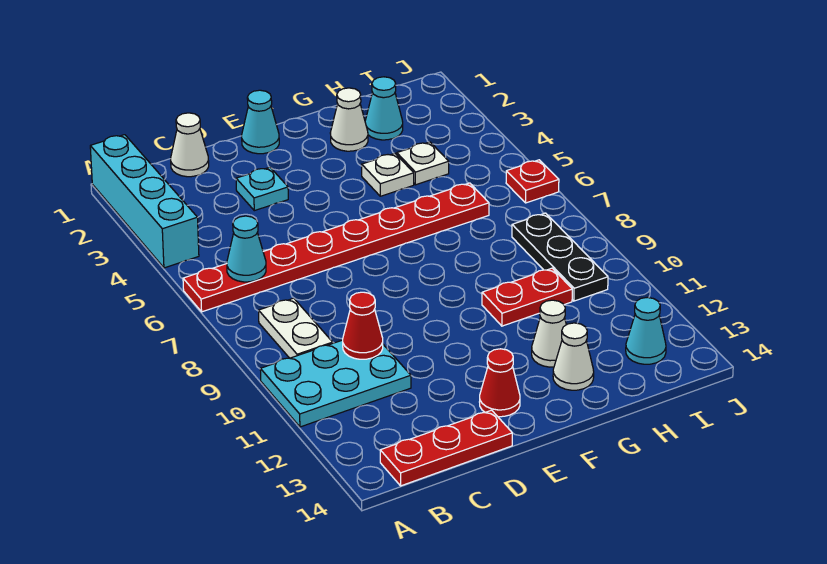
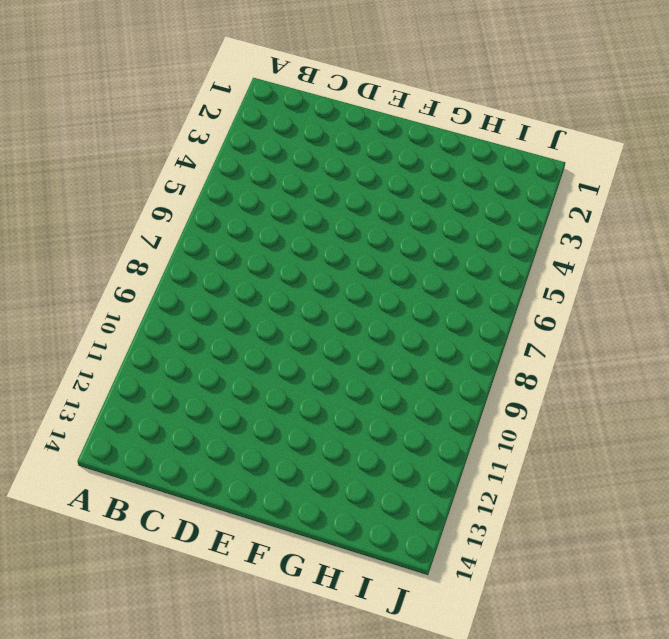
none -> cyan brick A1:A4 level 1
none -> red plate A6:H6 level 1
none -> cyan plate A10:C11 level 1

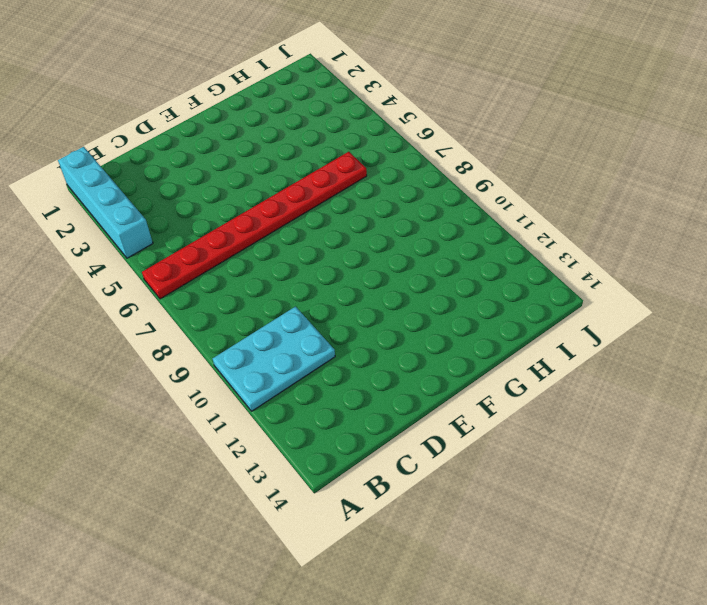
none -> white plate B8:B9 level 1
none -> red plate B14:D14 level 1
none -> white cone C1 level 1

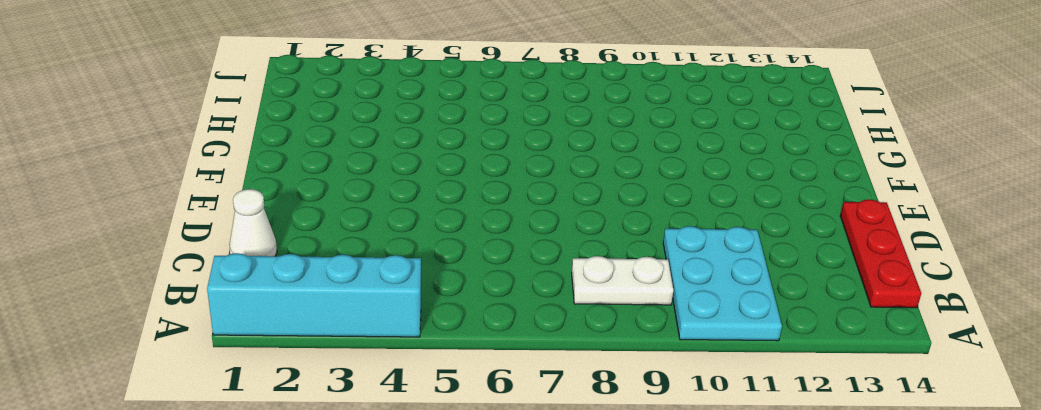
none -> red plate A6:H6 level 1
none -> cyan plate D3 level 1
none -> cyan cone E1 level 1

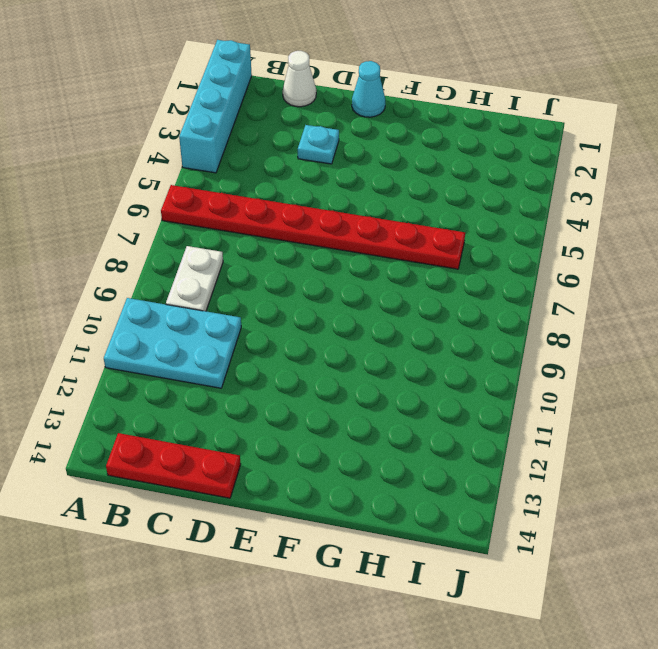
none -> red cone E13 level 1
none -> white cone G2 level 1
none -> white plate G4 level 1

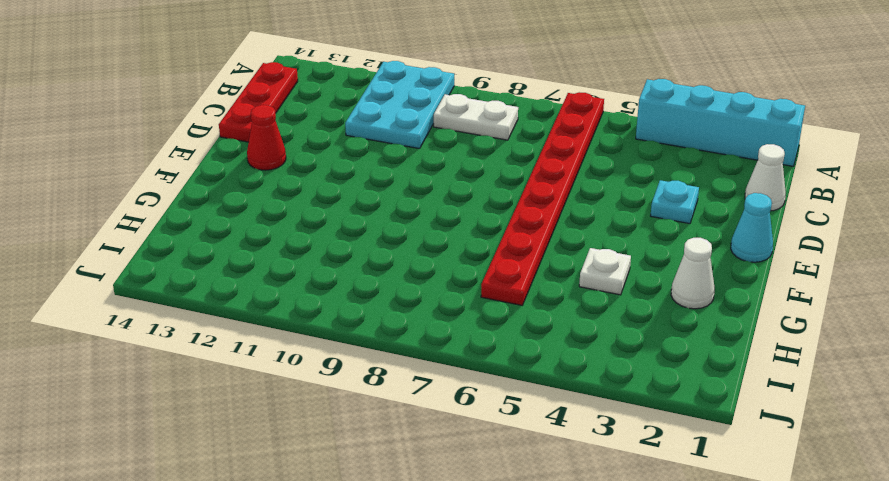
none -> red plate G10:H10 level 1
none -> white cone G12 level 1
none -> white cone G13 level 1

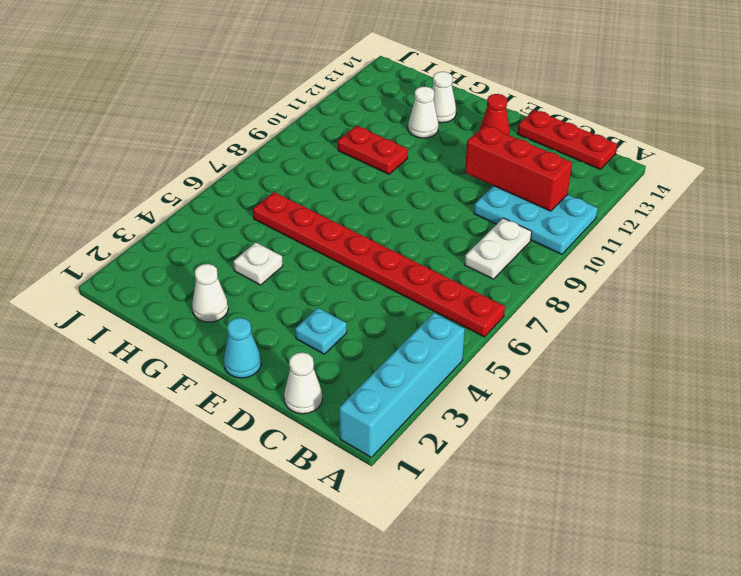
red brick B11:D11 level 2 -> none
none -> cyan cone H2 level 1
none -> white plate H4 level 1
none -> black plate I8:I10 level 1

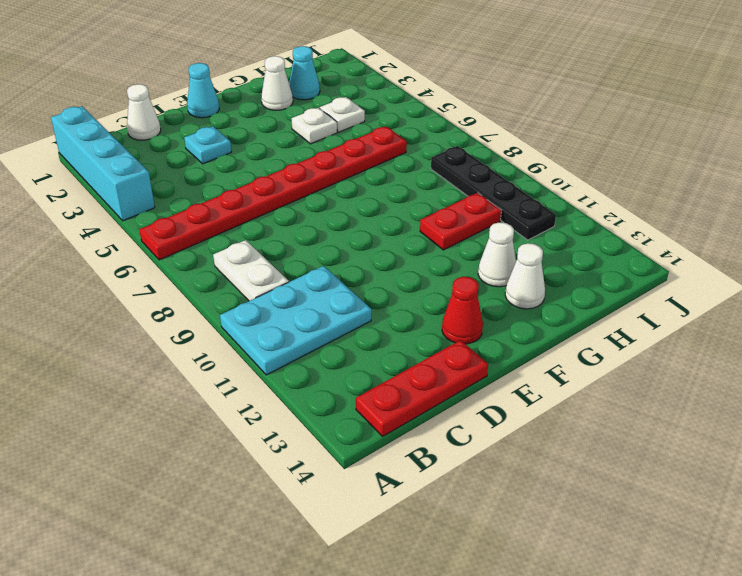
black plate I8:I11 level 1 -> black plate I8:I10 level 1
none -> cyan cone I13 level 1
none -> red plate J6 level 1
none -> cyan cone B6 level 2

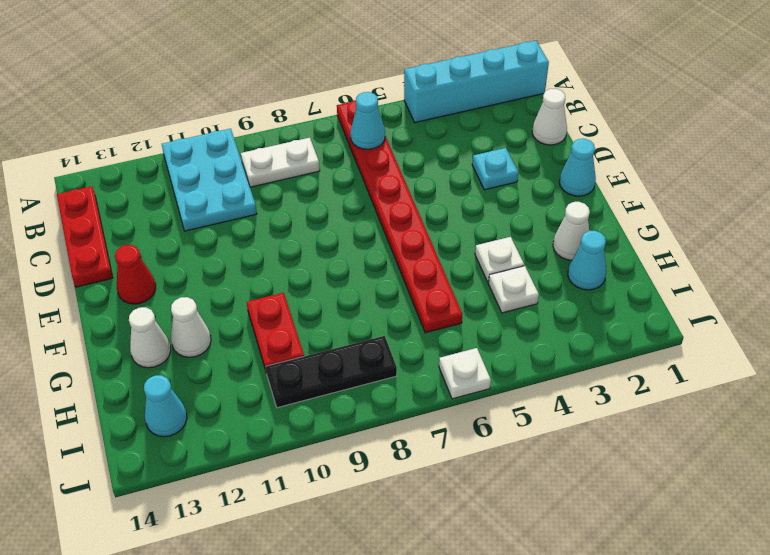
white plate J6 level 1 -> red plate J6 level 1
none -> red cone C10 level 2

